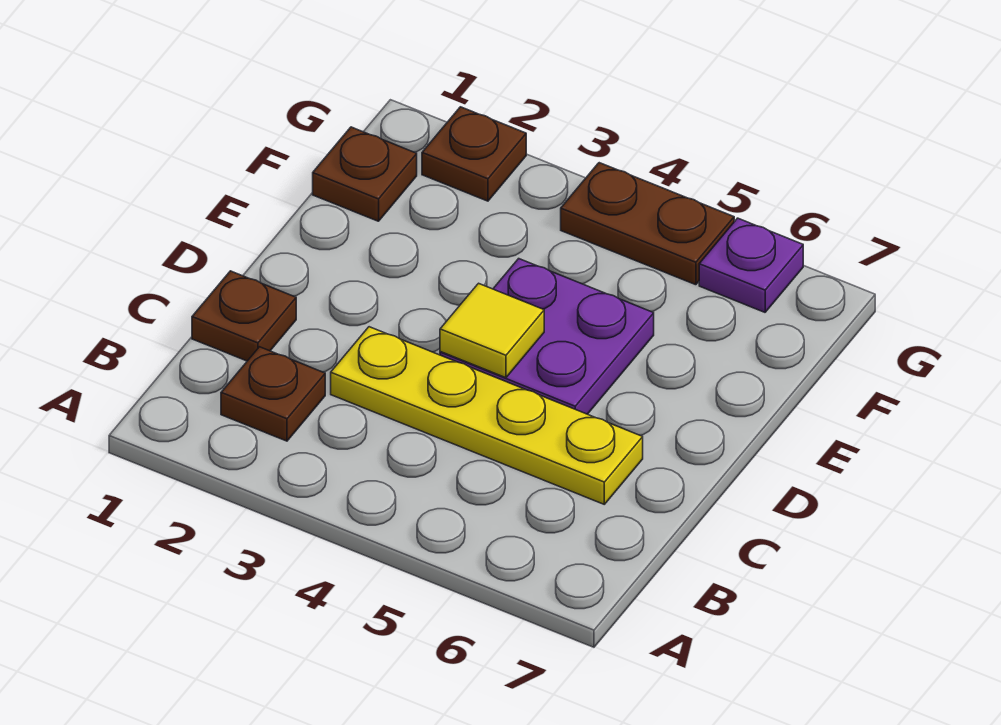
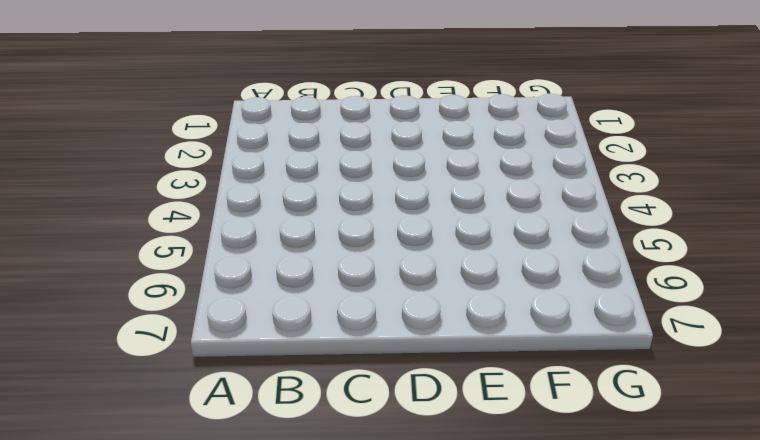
none -> brown plate B2 level 1
none -> brown plate C1 level 1

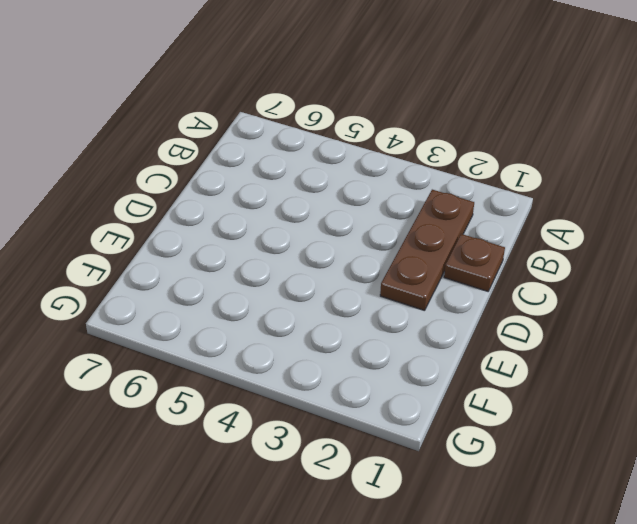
brown plate B2:D2 level 1 -> brown plate B2 level 1
none -> yellow plate C3:C6 level 1
none -> purple plate D4:E5 level 1

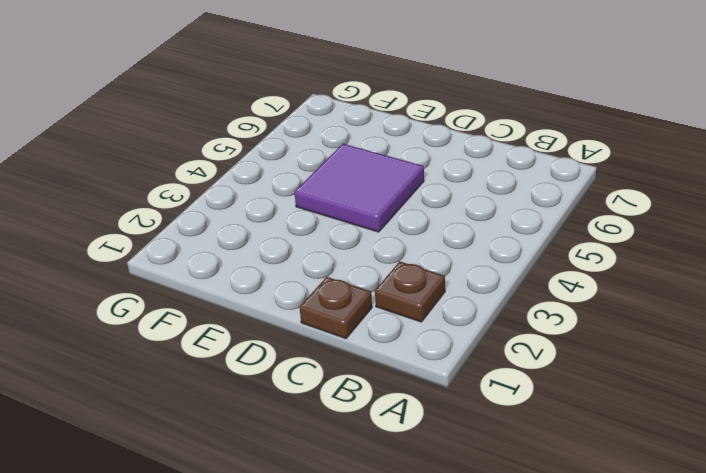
purple tile D4:E5 level 1 -> purple plate D4:E5 level 1
none -> yellow plate C3:C6 level 1
none -> brown plate F1 level 1

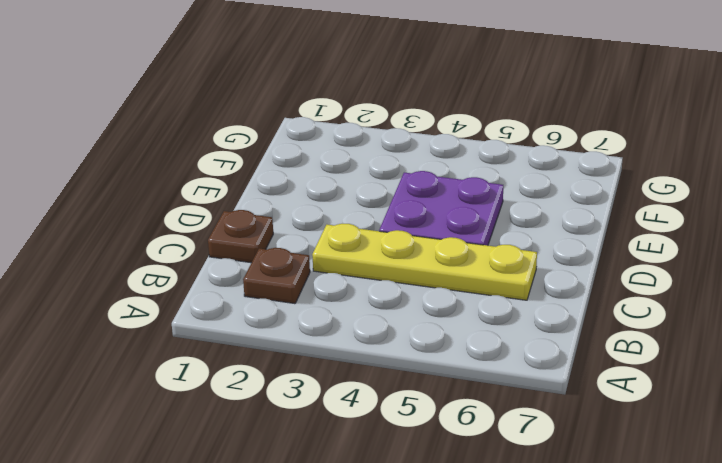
none -> brown plate F1 level 1
none -> brown plate G2 level 1

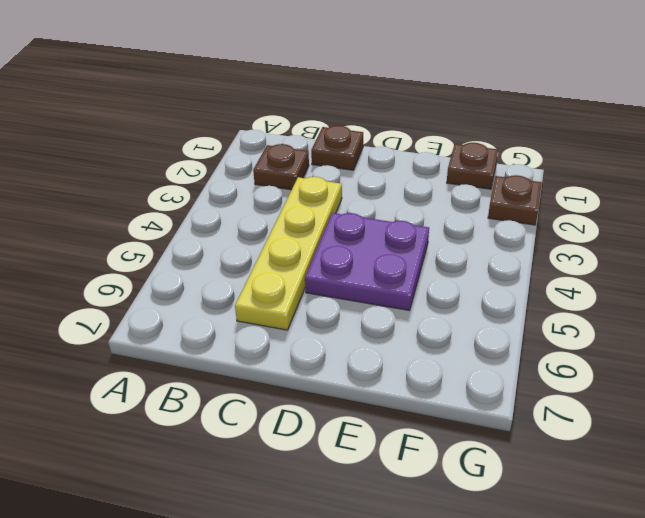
none -> brown plate G4:G5 level 1
none -> purple plate G6 level 1

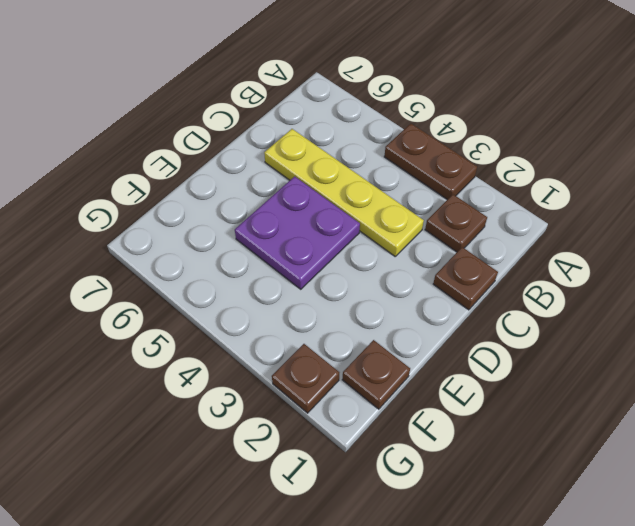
brown plate A3:A4 level 1 -> brown plate G4:G5 level 1
none -> purple plate G6 level 1
none -> yellow tile D4 level 2

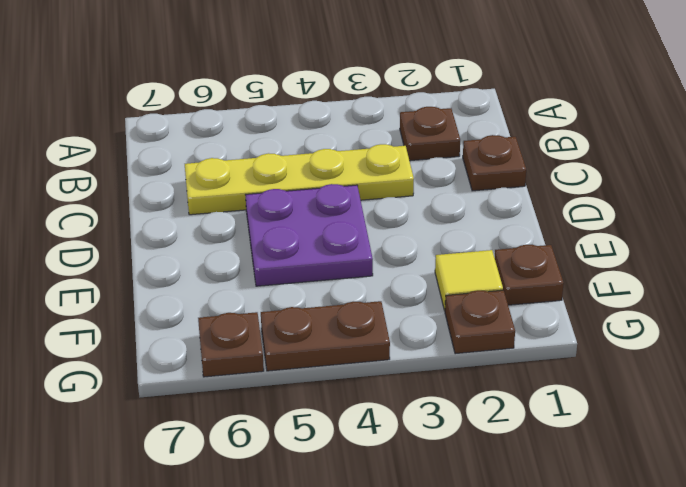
yellow tile F2 level 1 -> yellow tile D4 level 2
brown plate G6 level 1 -> purple plate G6 level 1

